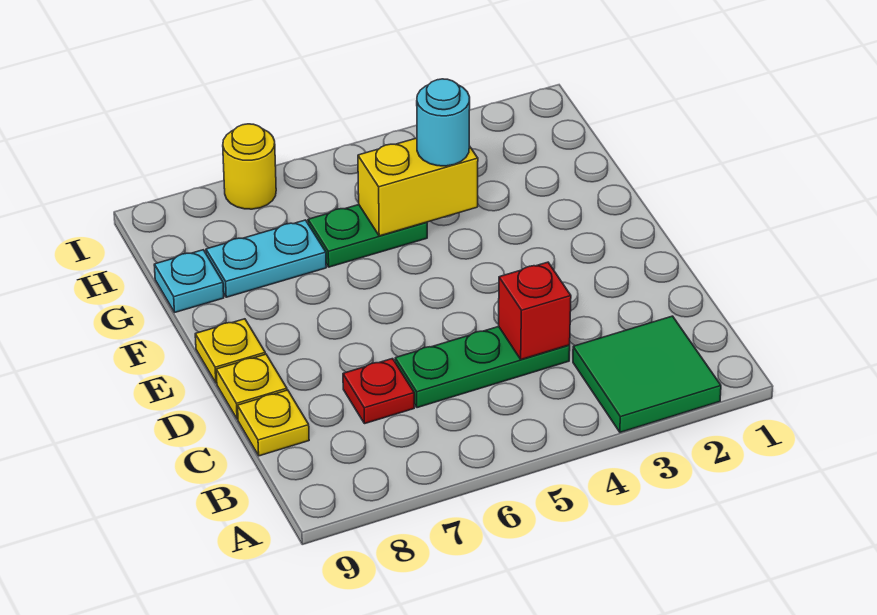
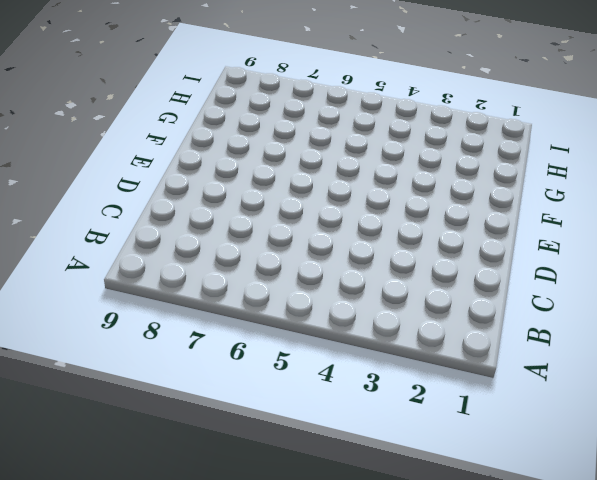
none -> green tile A2:B3 level 1
none -> green plate C4:C6 level 1
none -> red plate C7 level 1

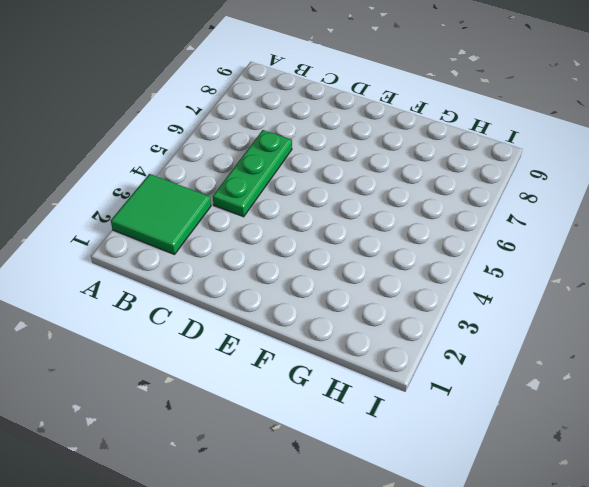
none -> red plate C7 level 1
none -> yellow plate C9 level 1
none -> yellow plate D9 level 1

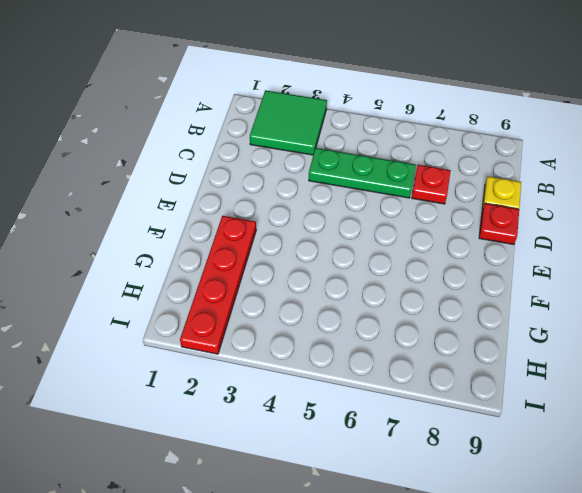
red plate D9 level 1 -> yellow plate D9 level 1
red plate F2:I2 level 1 -> none
none -> yellow plate E9 level 1
none -> green plate G5:G6 level 1
none -> cyan plate G7:G8 level 1

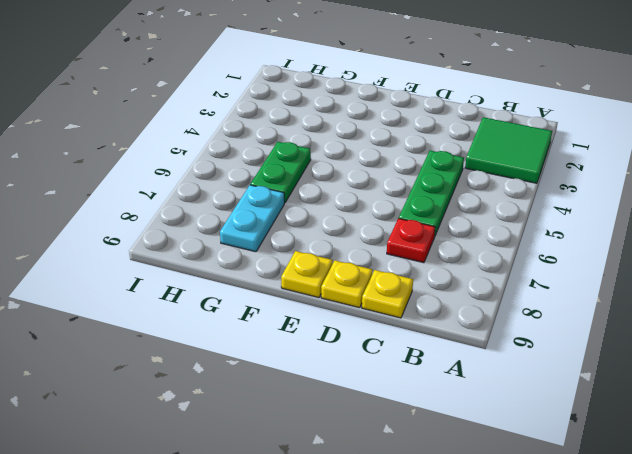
none -> cyan plate G9 level 1
none -> yellow round brick I7 level 1
none -> red brick C4 level 2

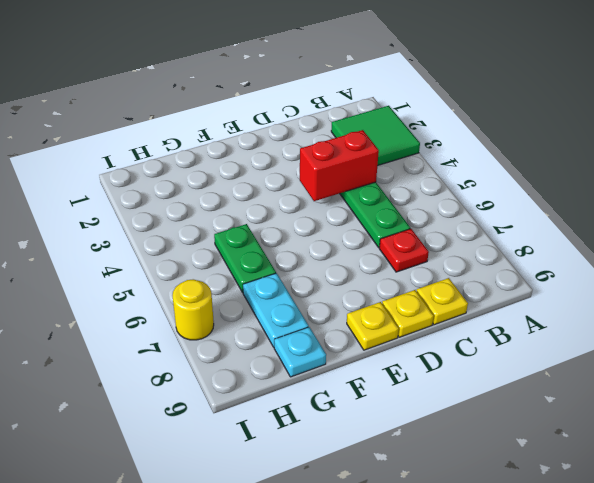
red brick C4:D4 level 2 -> red brick C4 level 2
none -> yellow brick G4:G5 level 2
none -> cyan round brick G4 level 3

